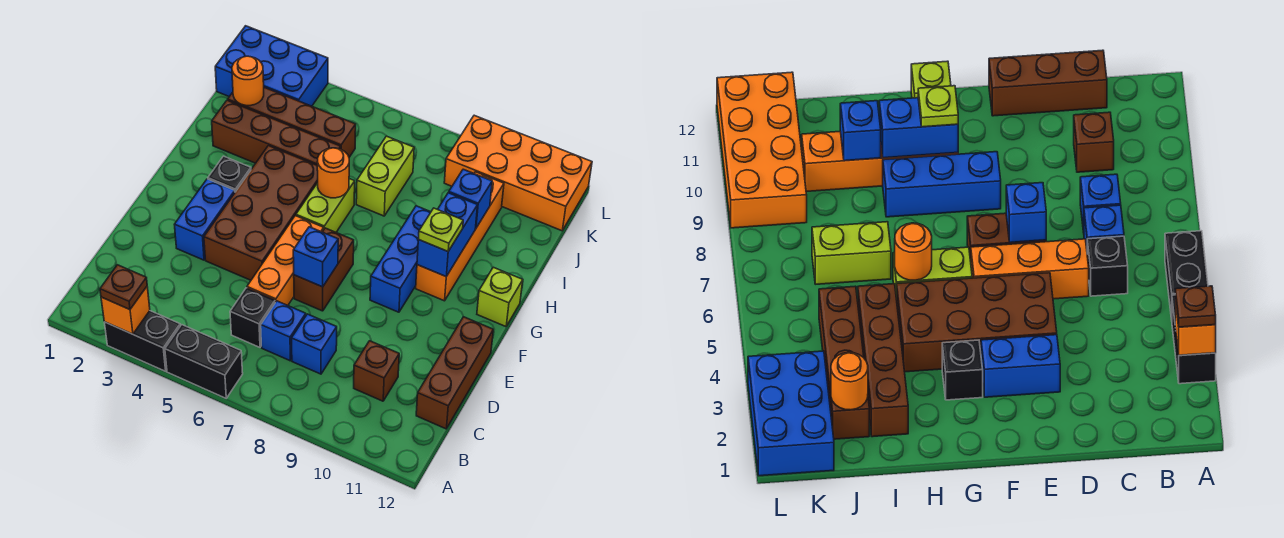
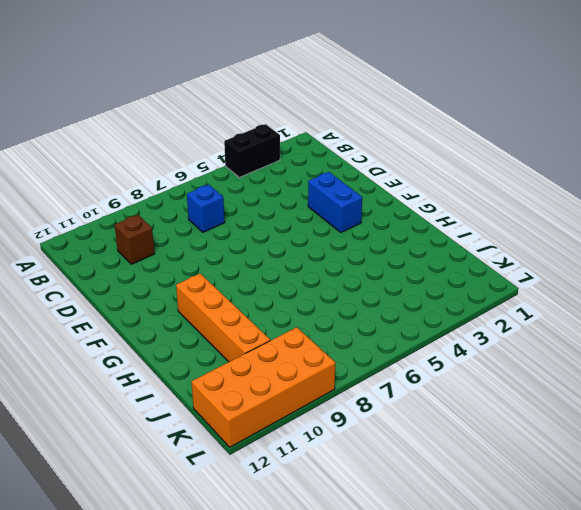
none -> black brick A5:A6 level 1
none -> black brick C6 level 1
none -> blue brick C8 level 1

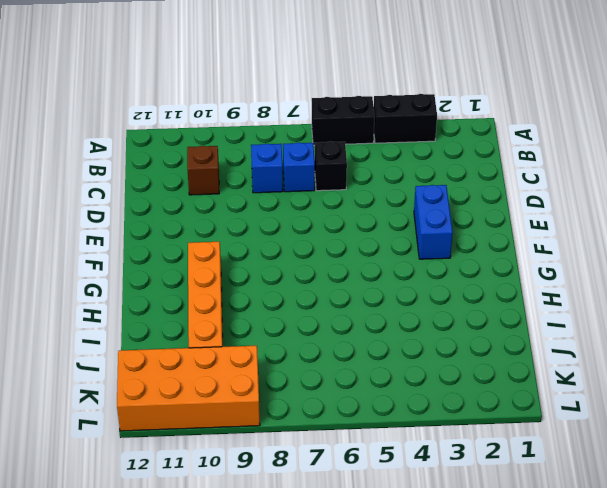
none -> brown brick C12:E12 level 1
none -> orange brick D6:F6 level 1
none -> brown brick E4:H5 level 1

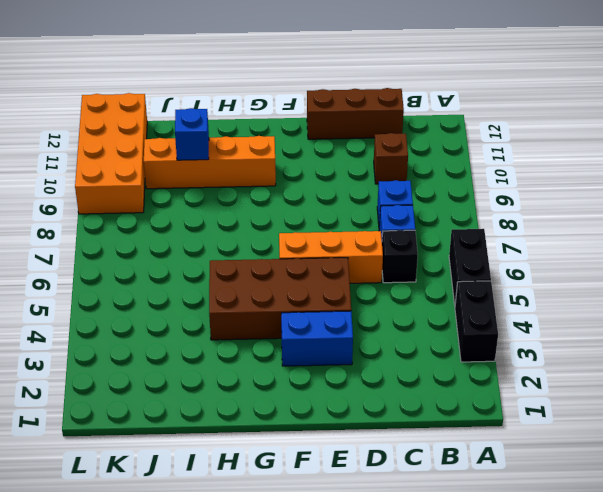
none -> brown brick E7:F7 level 1
none -> blue brick F9:H9 level 1
none -> black brick G3 level 1

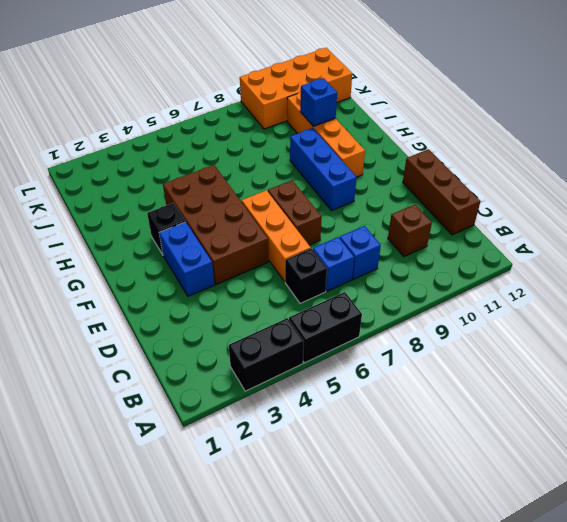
none -> lime brick G6:H6 level 1
none -> lime brick G12 level 1
none -> brown brick I2:I5 level 1

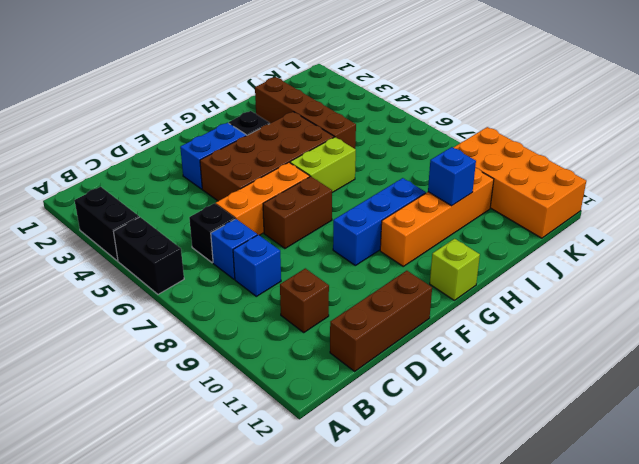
none -> lime brick I7:J7 level 1
none -> brown brick J2:J5 level 1
none -> blue brick K1:L3 level 1

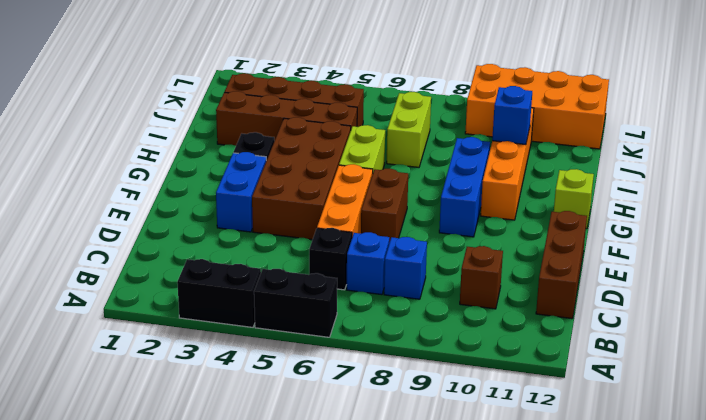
none -> blue brick K1:L3 level 1
none -> orange brick A3 level 2
none -> blue brick E7 level 2

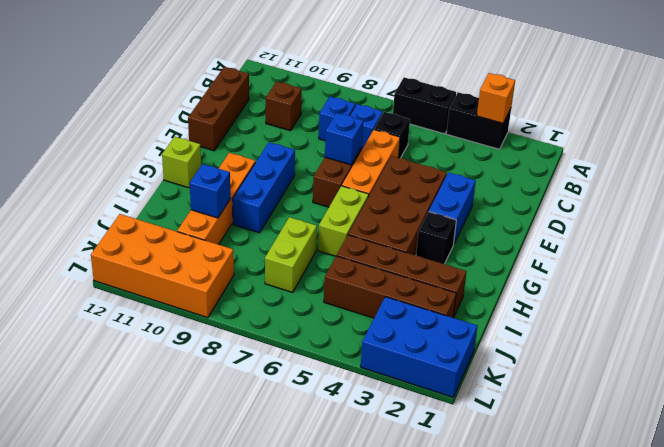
none -> blue brick G10:H10 level 2
none -> orange round brick H6 level 2
none -> orange round brick J2 level 2

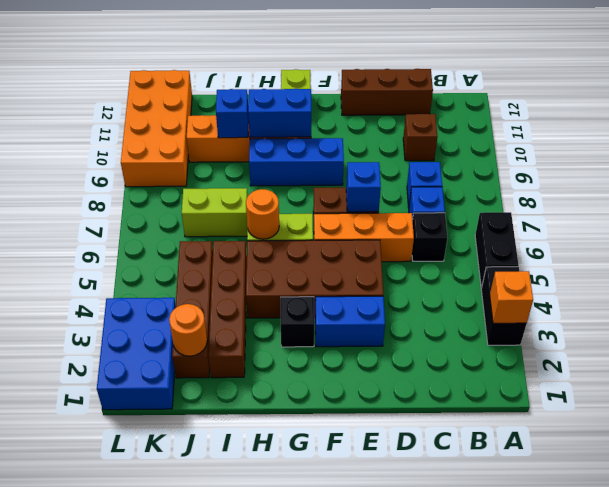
none -> brown plate A3 level 3
none -> lime plate G10 level 3

